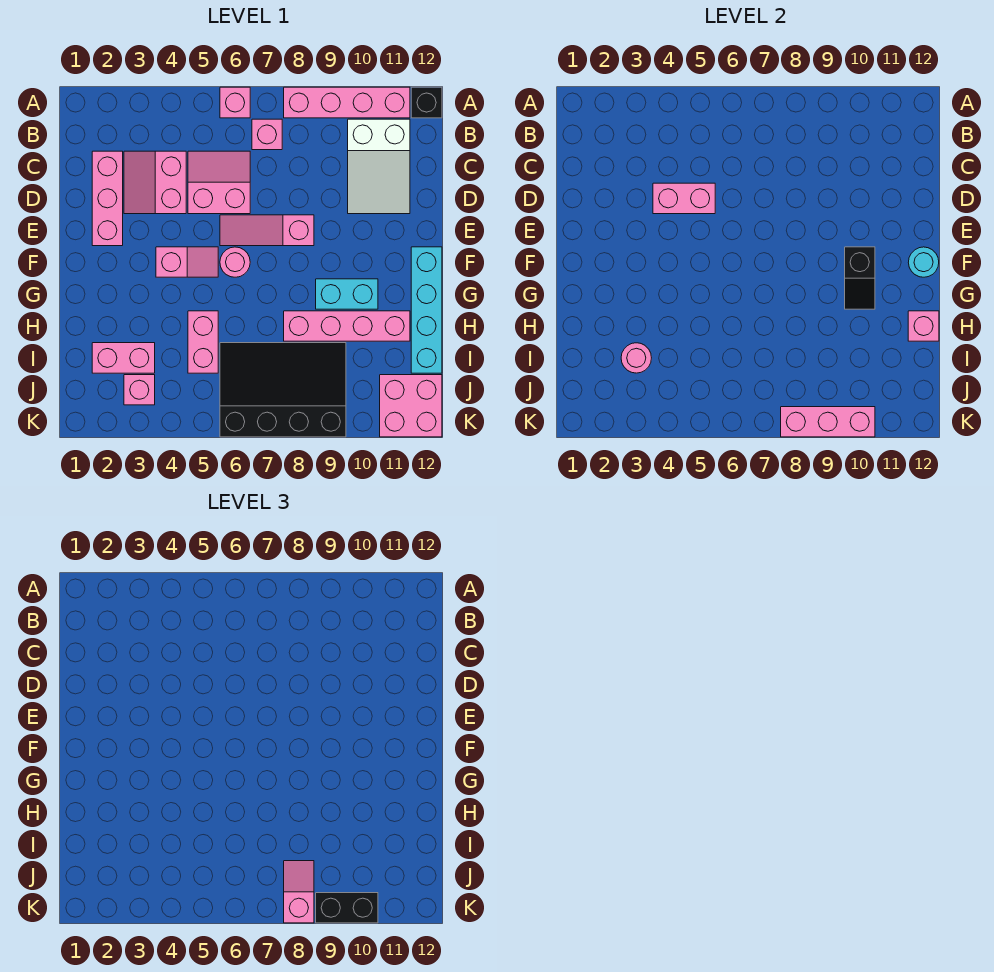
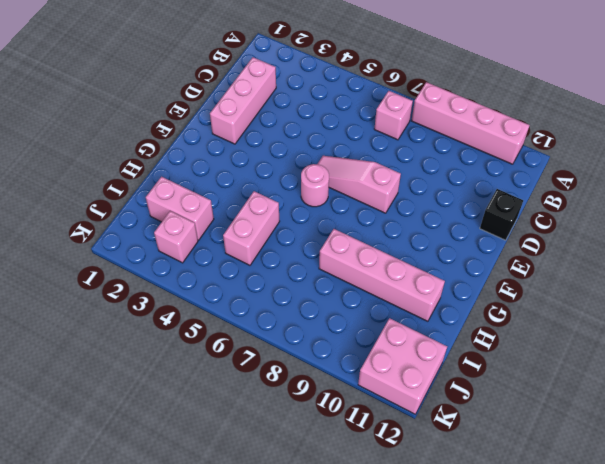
black brick D12 level 1 -> black brick A12 level 1
none -> pink brick A6 level 1
none -> white slope B10:D11 level 1 top B
none -> pink slope C3:D4 level 1 top 4

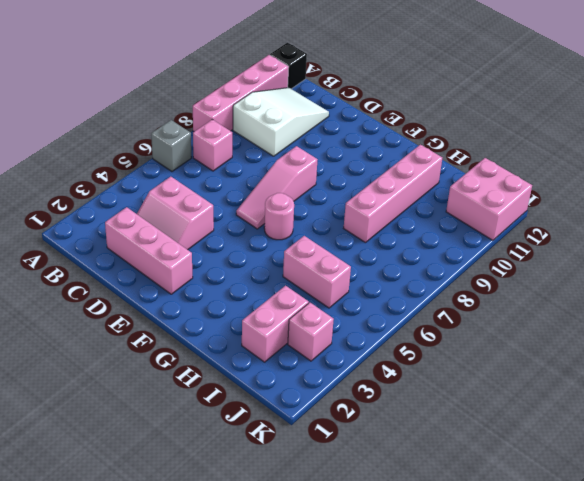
grey brick A6 level 1 -> pink brick A6 level 1
white slope B9:C11 level 1 top 9 -> white slope B10:D11 level 1 top B
none -> pink slope C5:D6 level 1 top D
none -> pink slope F4:F5 level 1 top 4
none -> cyan brick F12:I12 level 1

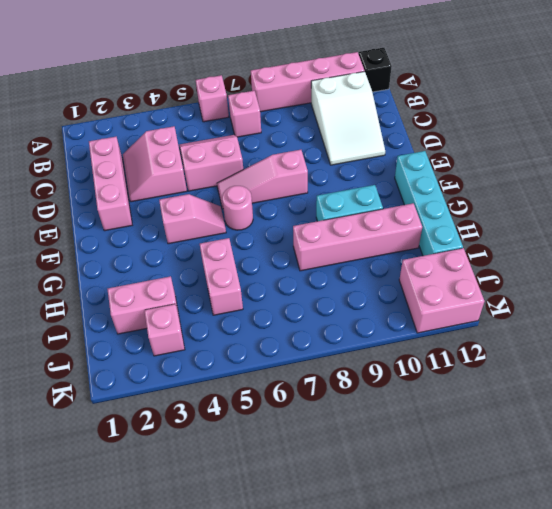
none -> black slope I6:K9 level 1 top K
none -> pink brick D4:D5 level 2
none -> black slope F10:G10 level 2 top F

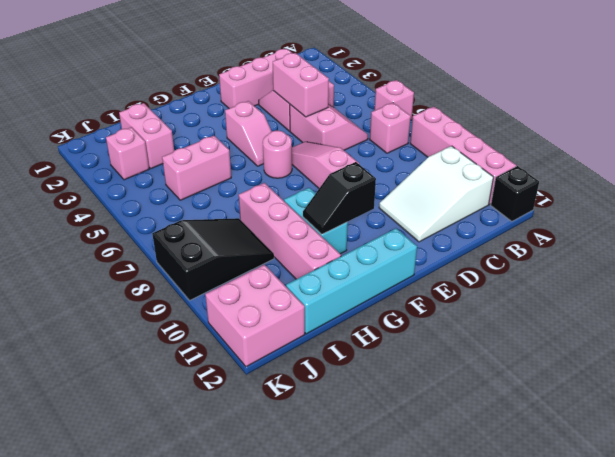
black slope I8:K9 level 1 top K -> black slope I6:K9 level 1 top K
none -> cyan round brick F12 level 2
none -> pink brick H12 level 2
none -> pink round brick I3 level 2

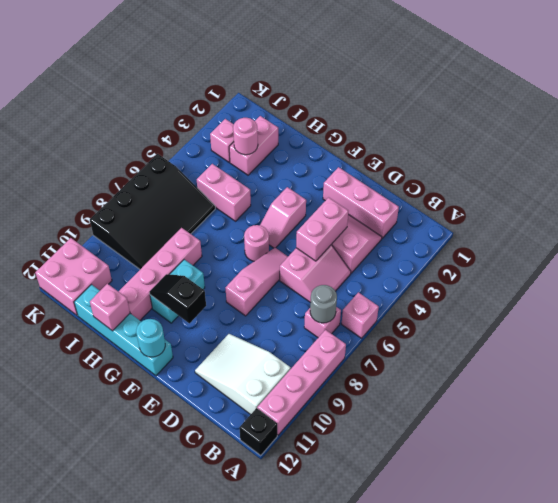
grey round brick B7 level 2 -> none
none -> pink brick K8:K10 level 2
none -> pink slope J8:K8 level 3 top K
none -> black brick K9:K10 level 3

